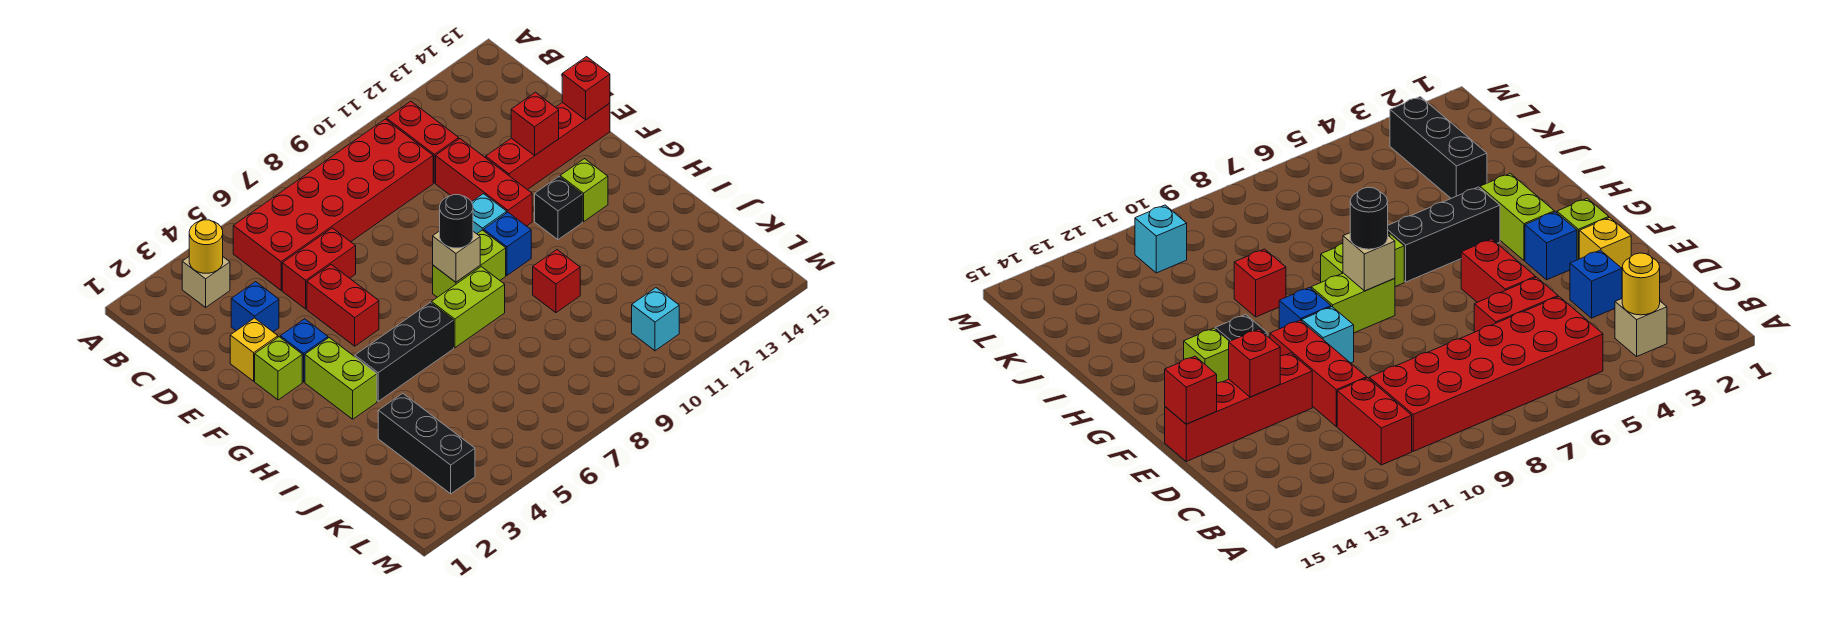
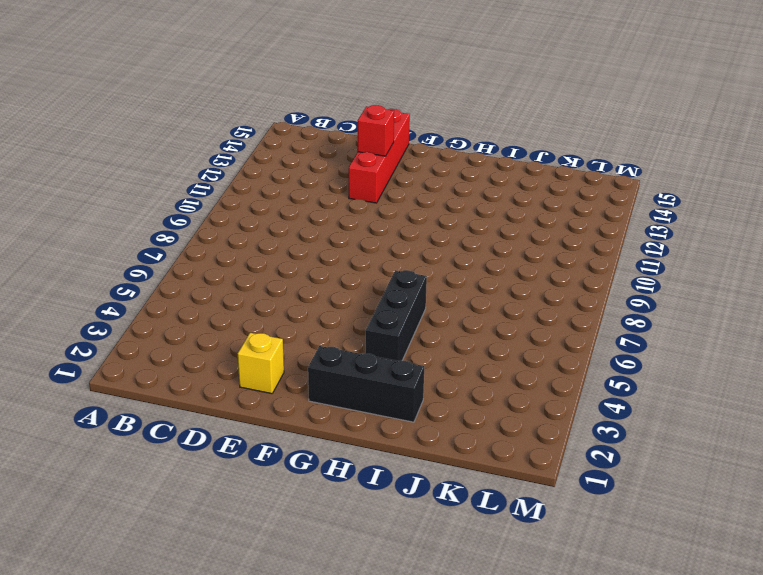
black brick G2:I2 level 1 -> black brick J3:L3 level 1
none -> tan brick B3 level 1
none -> red brick B5:C10 level 1
none -> red brick B11:C11 level 1

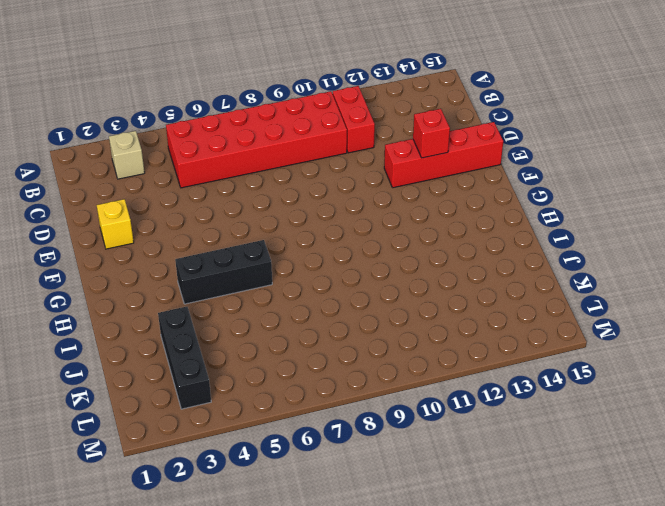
none -> blue brick D3 level 1
none -> red brick D5:D6 level 1
none -> red brick D11:F11 level 1

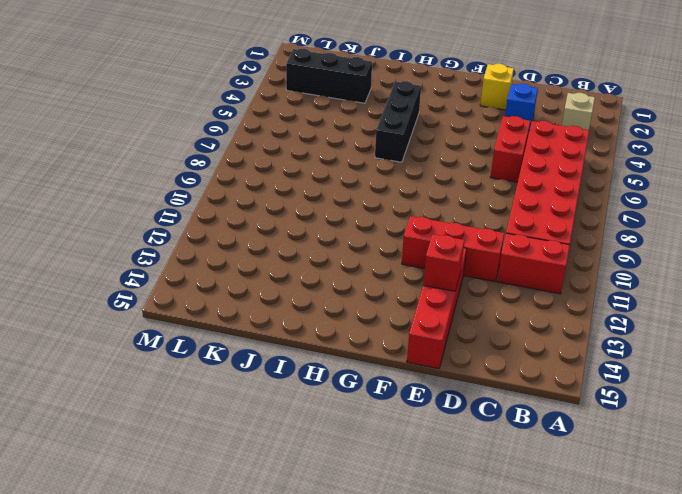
none -> red brick E5:F5 level 1
none -> lime brick F2 level 1
none -> blue brick F3 level 1

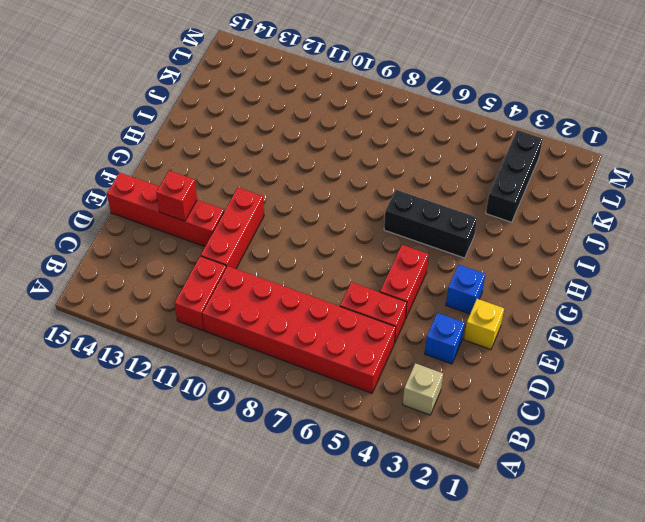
none -> lime brick F2 level 1
none -> cyan brick F10 level 1
none -> lime brick G3:H3 level 1

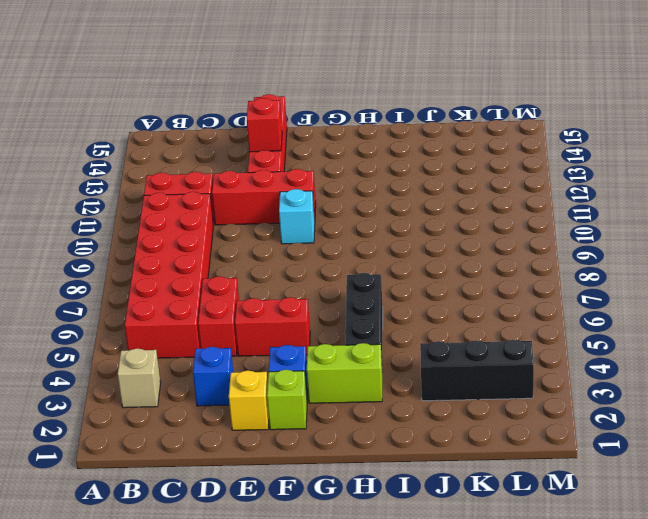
none -> lime brick G8:G9 level 1
none -> blue brick G10 level 1
none -> black brick G12 level 1

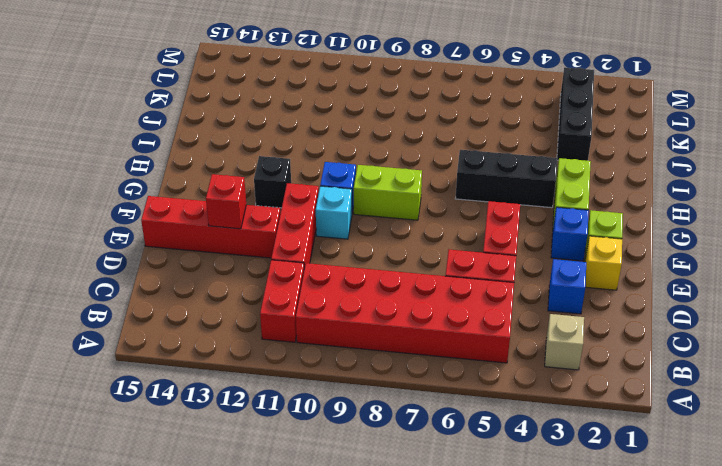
none -> lime brick G13 level 1
none -> lime brick H7:H8 level 1
none -> red brick I10 level 1

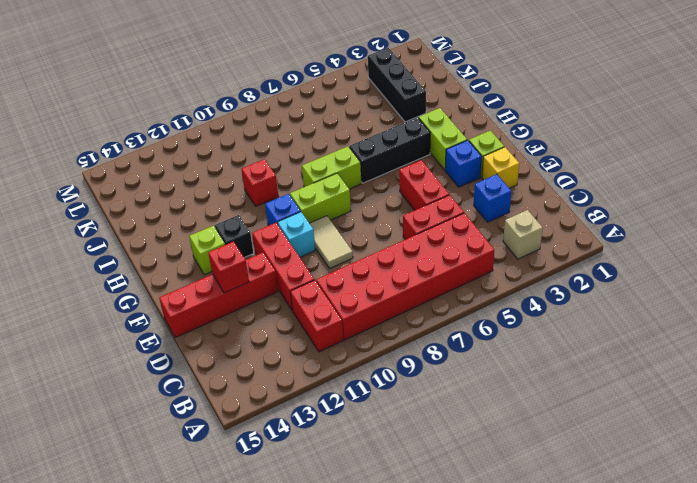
tan tile E9:F9 level 1 -> none
none -> cyan brick L11 level 1
none -> yellow round brick B3 level 2
none -> red brick E15 level 2

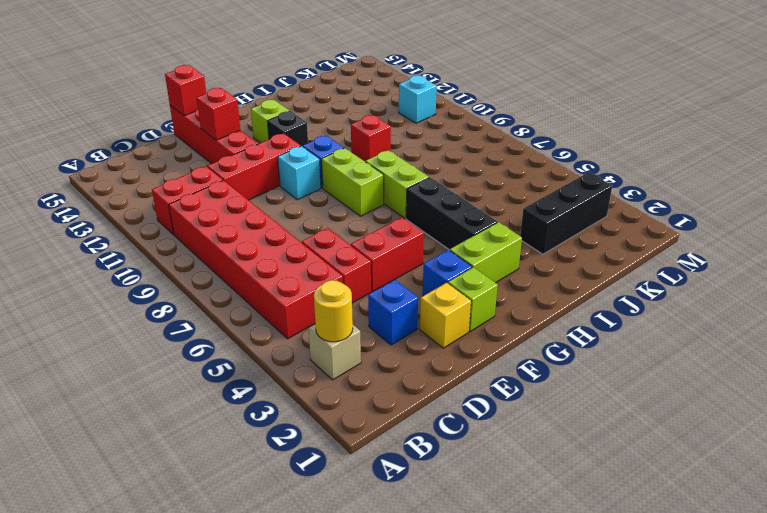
none -> tan brick G8 level 2
none -> black round brick G8 level 3

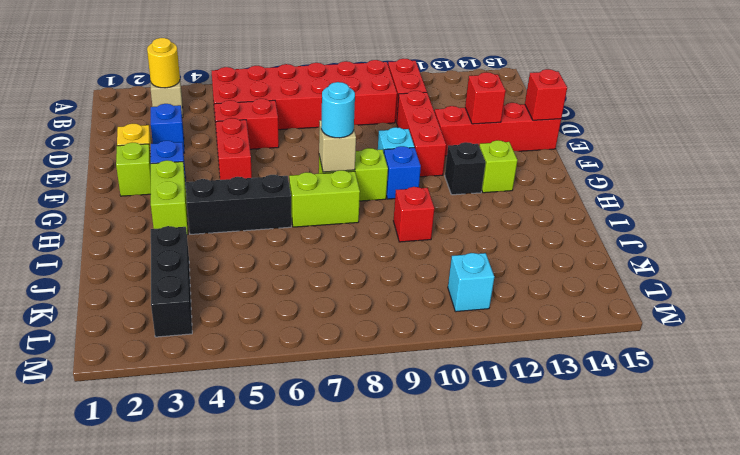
cyan round brick G8 level 3 -> black round brick G8 level 3

